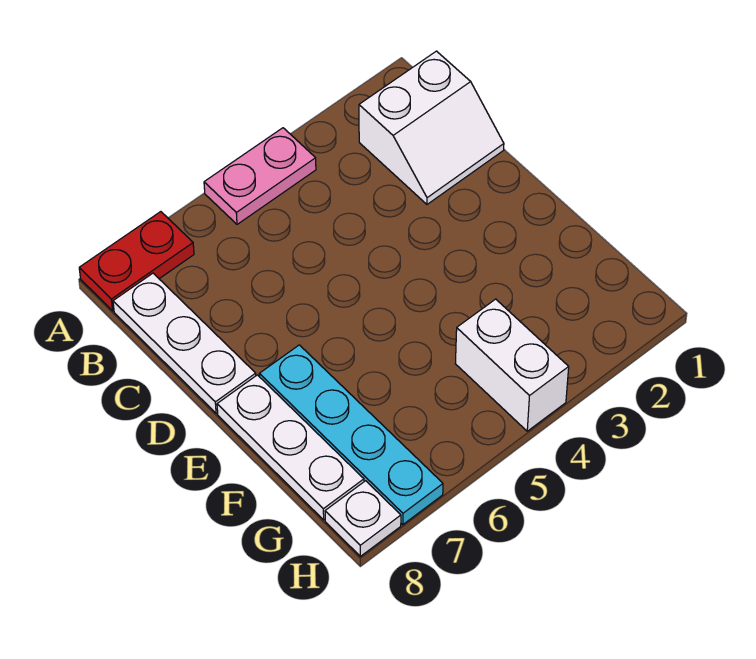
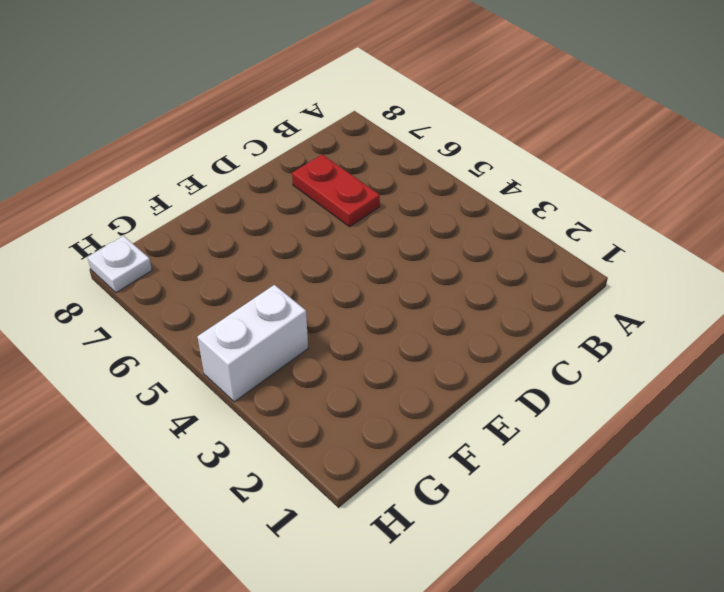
red plate C6:C7 level 1 -> red plate A7:A8 level 1
none -> pink plate A4:A5 level 1
none -> white slope B1:C2 level 1 top B

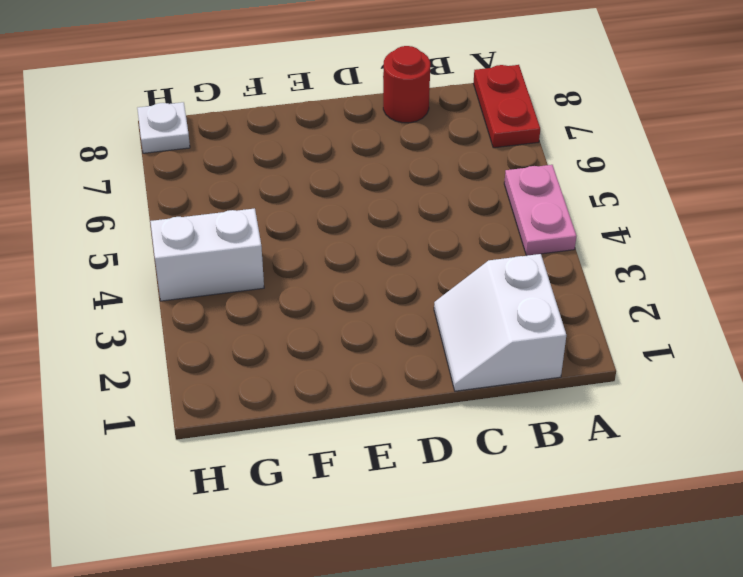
red round brick C8 level 1 -> white plate B8:D8 level 1
none -> cyan plate E7:H7 level 1
none -> white plate E8:G8 level 1

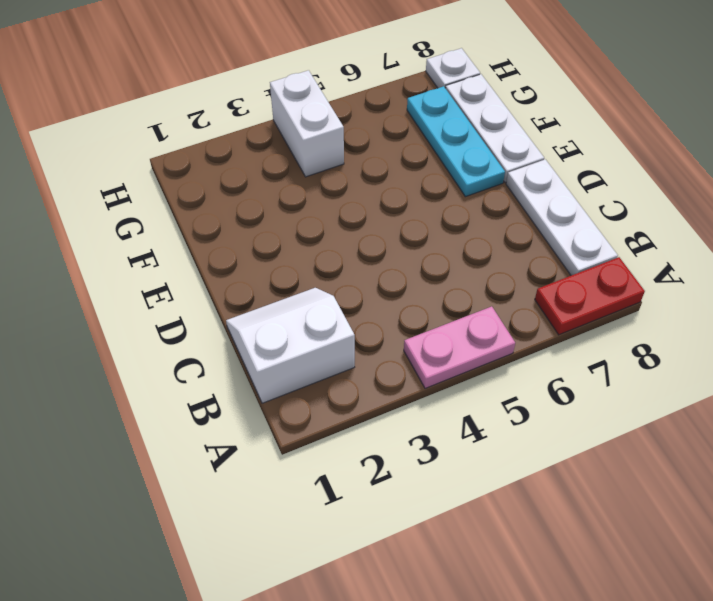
cyan plate E7:G7 level 1 -> cyan plate E7:H7 level 1

